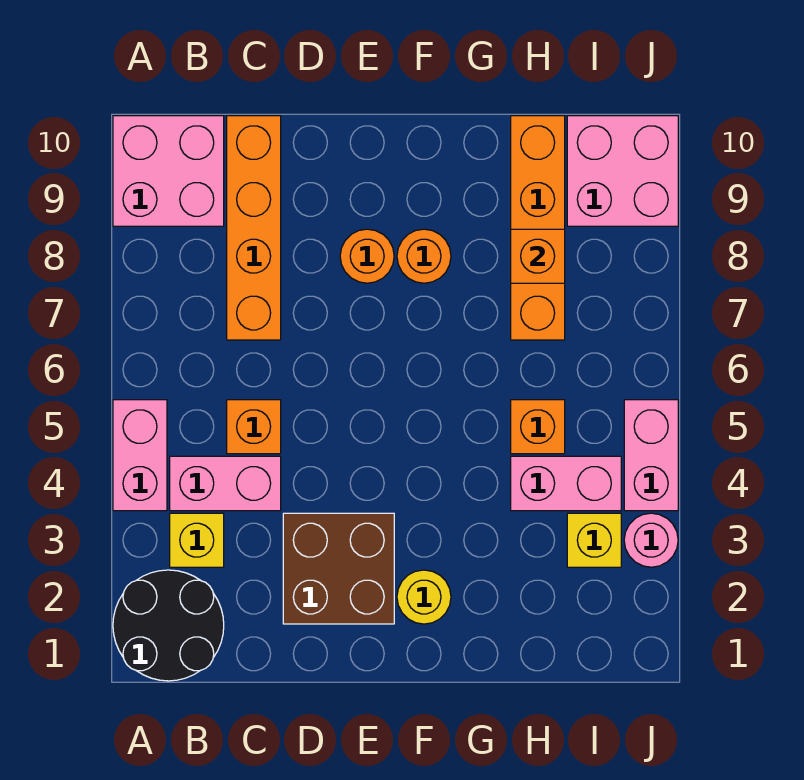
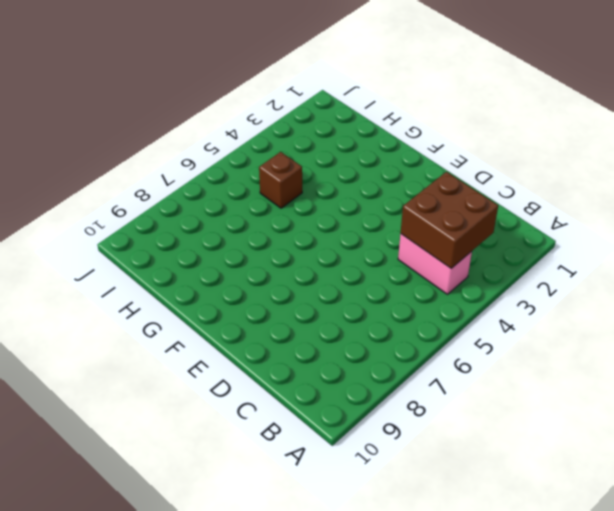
brown brick B3:C4 level 2 -> brown brick D2:E3 level 1
brown brick H5 level 1 -> orange brick H5 level 1
none -> black round brick A1:B2 level 1
none -> pink brick A4:A5 level 1
none -> pink brick A9:B10 level 1

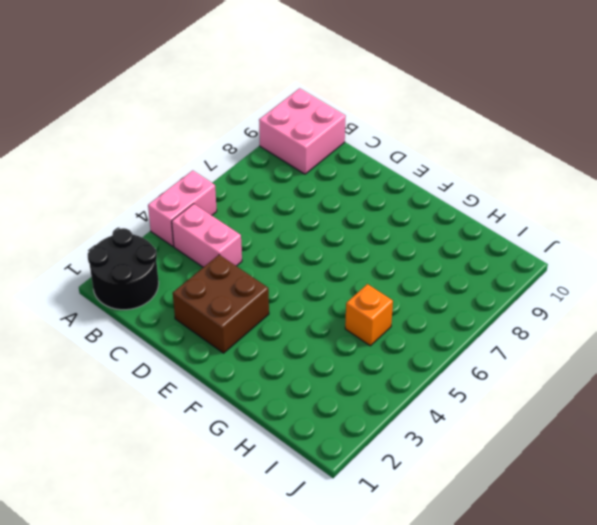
none -> yellow brick B3 level 1
none -> orange brick C5 level 1
none -> orange brick C7:C10 level 1

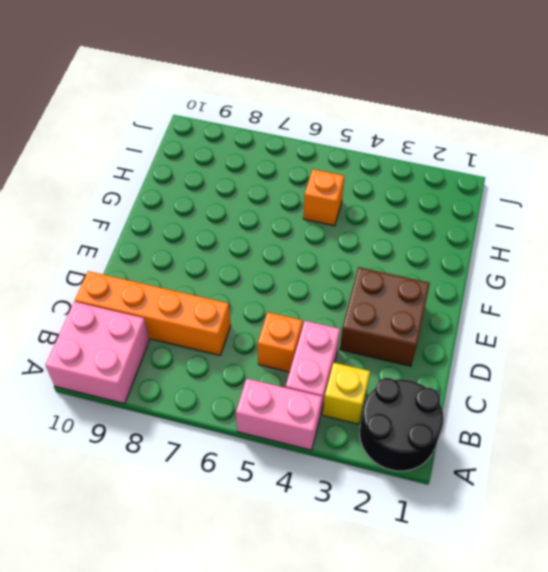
none -> orange round brick E8 level 1
none -> yellow round brick F2 level 1
none -> orange round brick F8 level 1

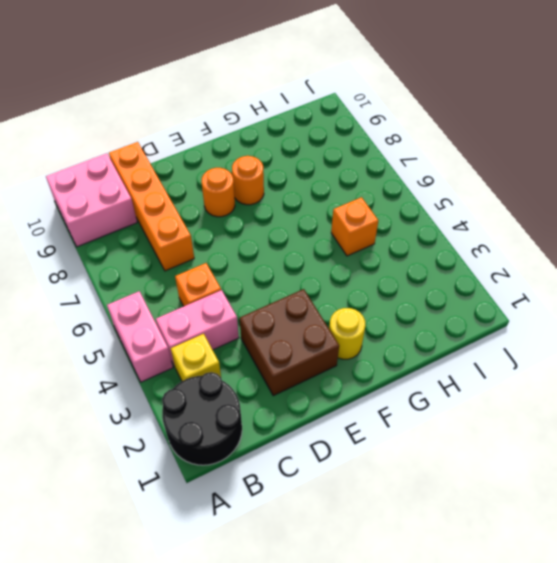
none -> pink brick H4:I4 level 1
none -> orange brick H7:H10 level 1
none -> yellow brick I3 level 1

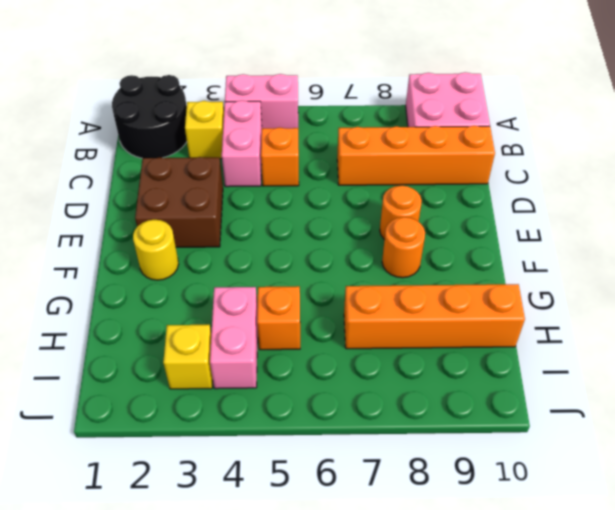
none -> pink brick I9:J10 level 1
none -> pink round brick J3 level 1
none -> pink brick J4:J5 level 1

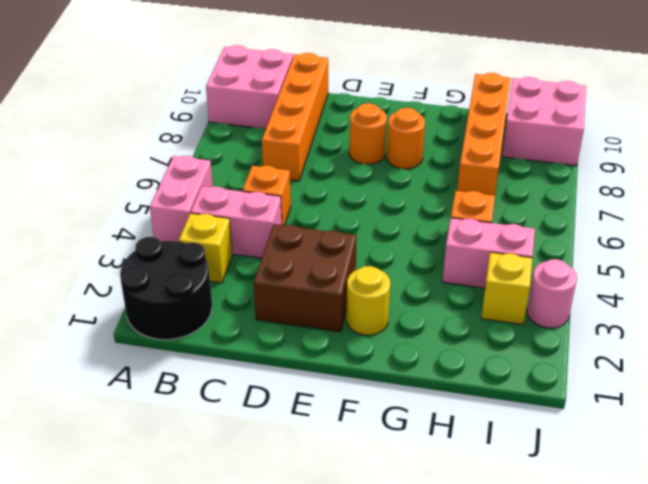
none -> pink brick J4:J5 level 1
none -> orange brick H8 level 2

